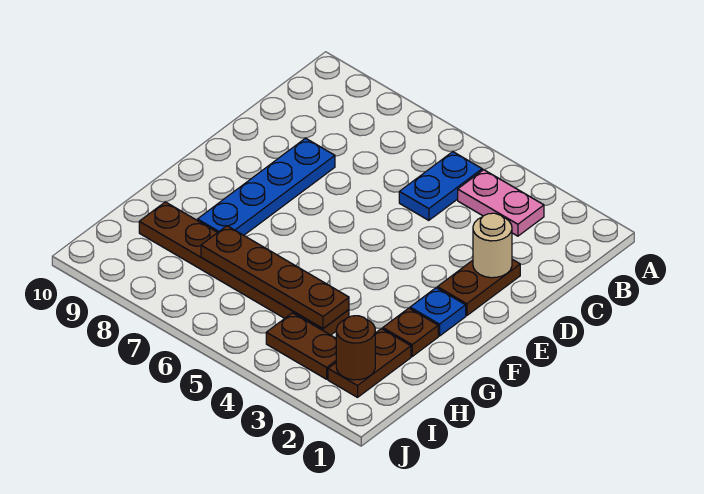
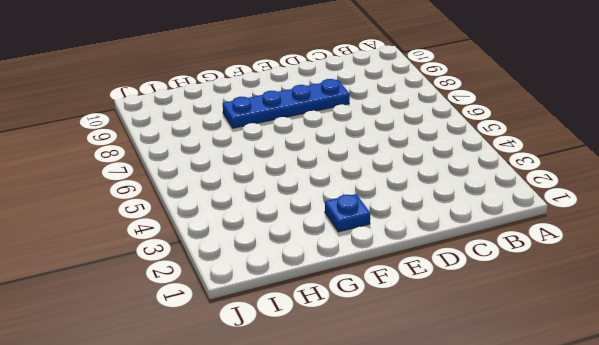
none -> pink plate B3:B4 level 1
none -> blue plate B5:C5 level 1
none -> brown plate D2:E2 level 1

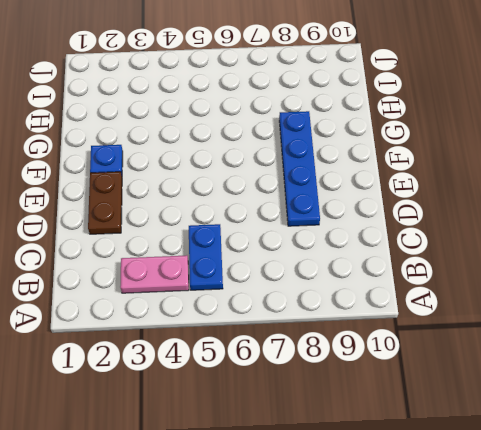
none -> brown plate G2 level 1
none -> brown plate H2:I2 level 1
none -> brown plate H4:H9 level 1

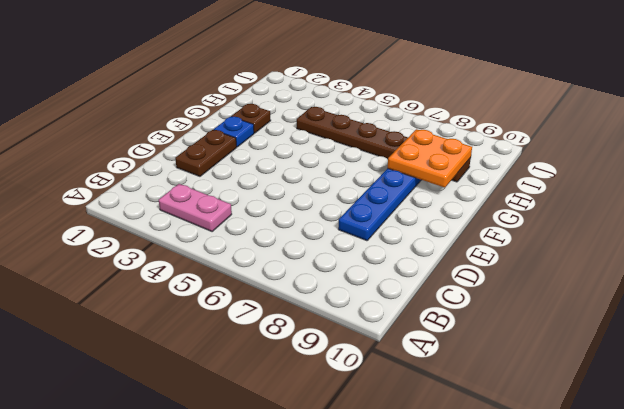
orange plate G8:H9 level 2 -> none
none -> blue plate B5:C5 level 1
none -> brown plate H2:I2 level 1
none -> brown plate I3:I4 level 1

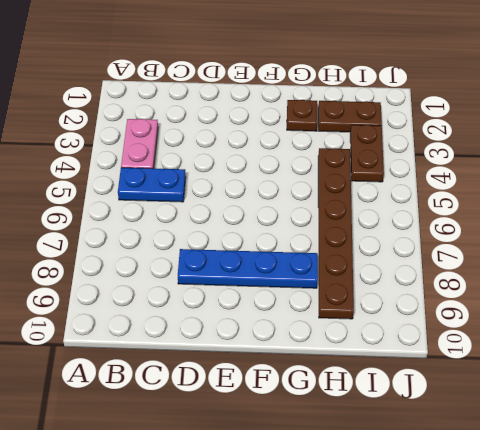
none -> brown plate D2:E2 level 1
none -> blue plate F2 level 1
none -> tan round brick D2 level 2

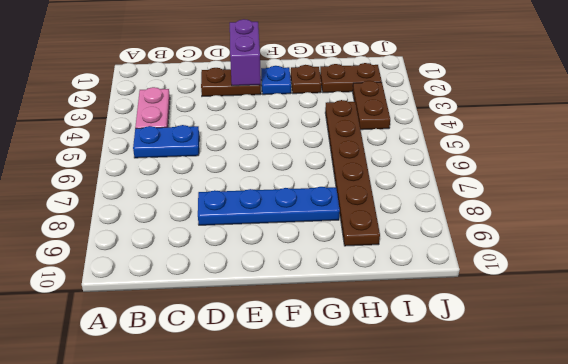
purple brick E1:E2 level 2 -> none
none -> tan round brick D2 level 2
none -> brown plate H4:H7 level 2
none -> brown round brick I2 level 2

